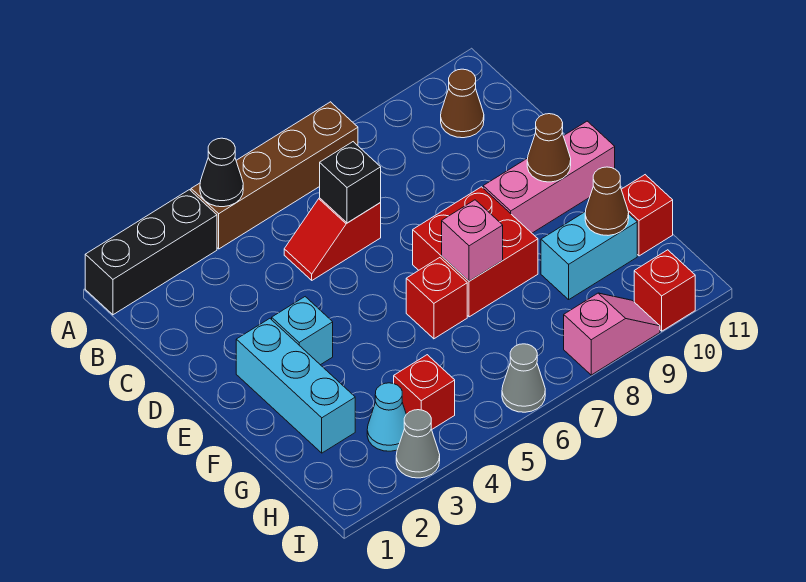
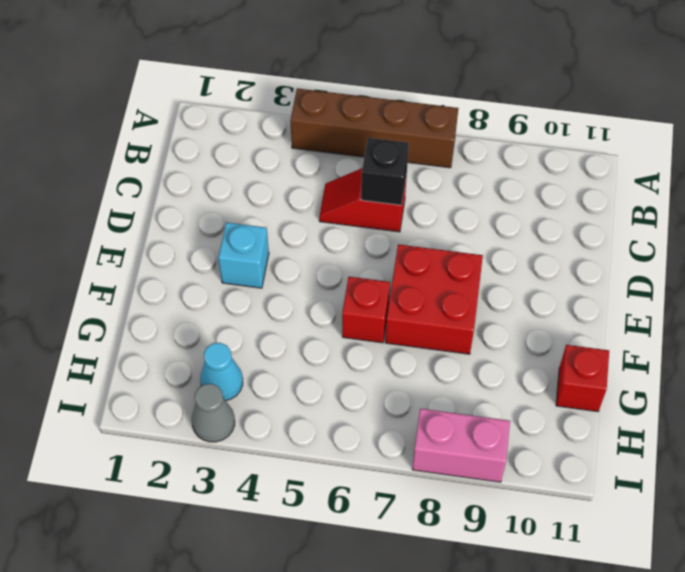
pink brick I8:I9 level 1 -> pink slope I8:I9 level 1 top 8
none -> black brick A1:A3 level 1
none -> brown cone B10 level 1
none -> cyan brick E2:G2 level 1

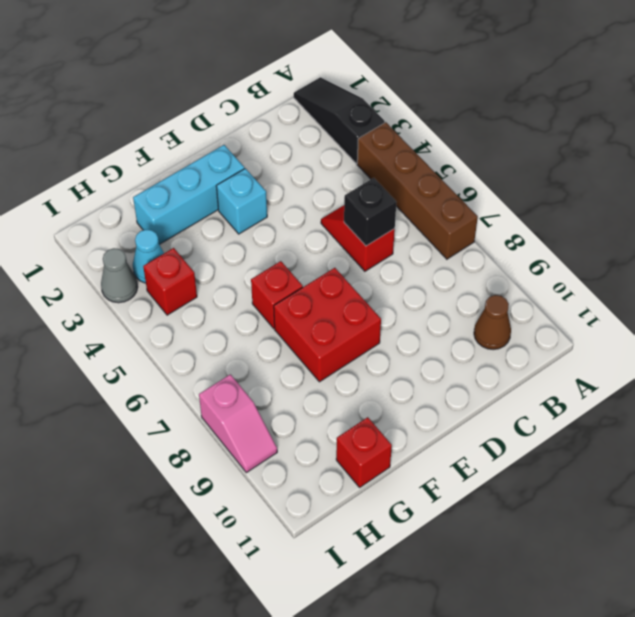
black slope A1:A3 level 1 top 3 -> black brick A1:A3 level 1
none -> pink brick E9:E11 level 1
none -> cyan brick G9:G10 level 1
none -> grey cone I6 level 1

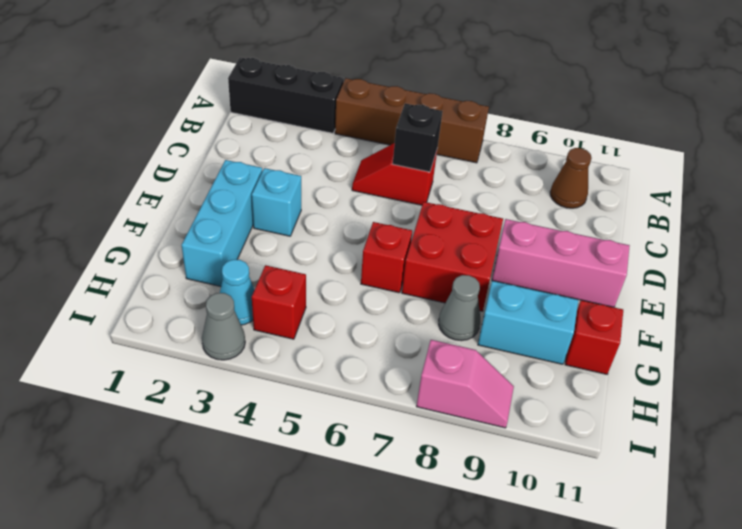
grey cone G8 level 1 -> grey cone I6 level 1
none -> red brick I10 level 1
none -> black cone A4 level 2
none -> brown cone E10 level 2

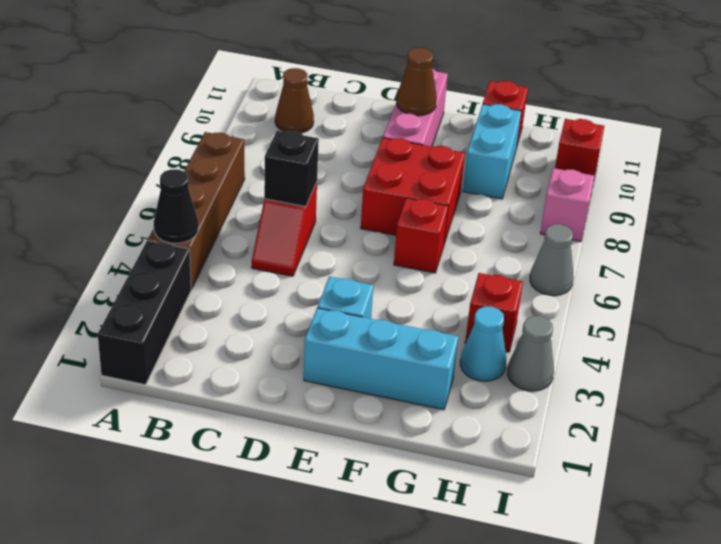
none -> pink brick F7 level 2
none -> brown cone G10 level 2

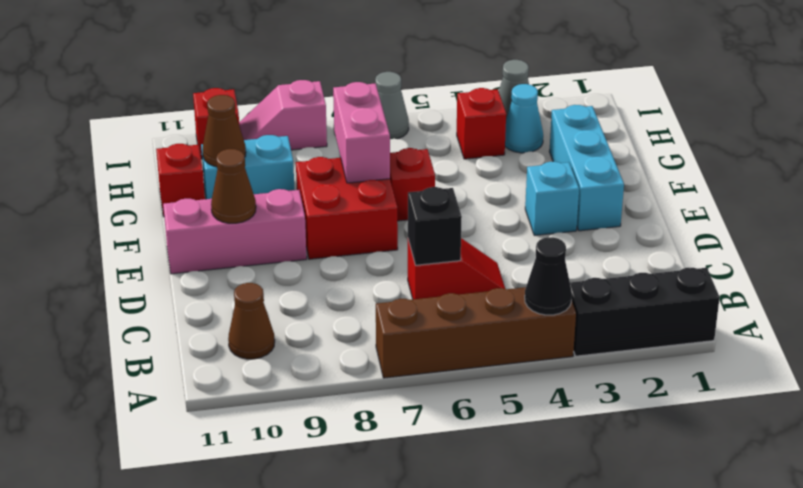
pink brick F7:G7 level 2 -> pink brick F7 level 2

